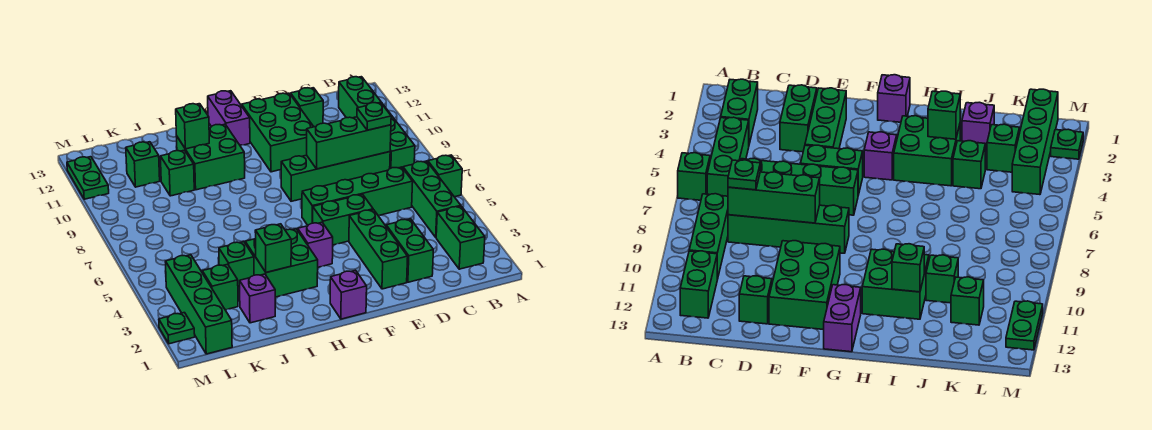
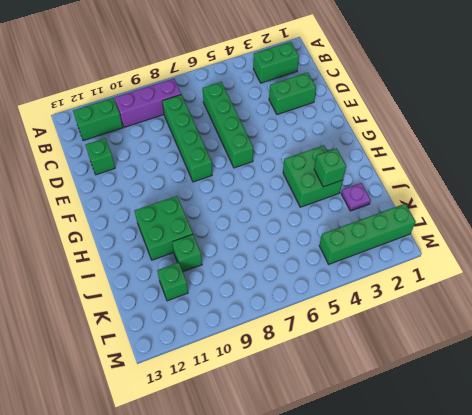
purple brick B8:B10 level 1 -> green brick B8:B10 level 1
purple plate J2 level 1 -> purple brick J2 level 1
none -> green brick A6 level 1
none -> green brick B4:B6 level 1
none -> green brick E2:E4 level 1

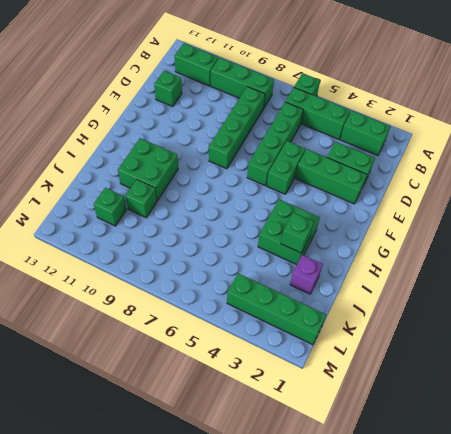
none -> green brick E10:F12 level 1
none -> purple brick G1 level 1
none -> purple brick G4 level 1

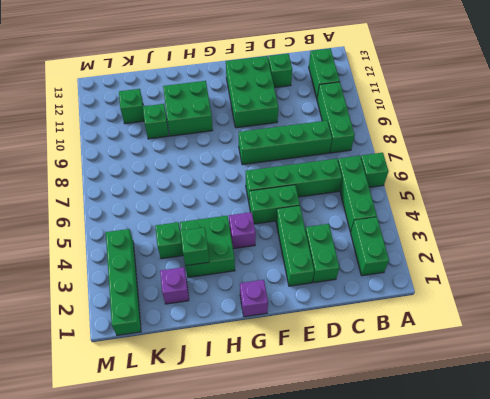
none -> purple brick G12:G13 level 1
none -> green brick K3 level 1
none -> green plate M2 level 1

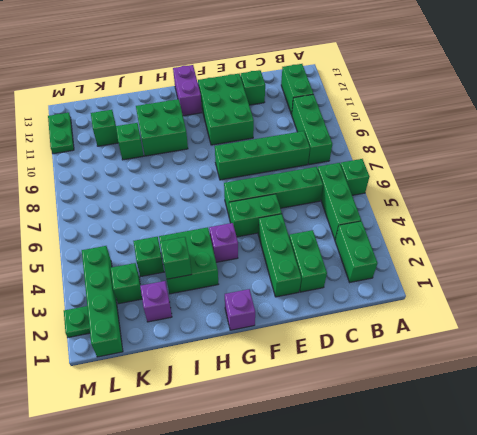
none -> green brick C8:E8 level 2
none -> green brick I11 level 2
none -> green plate C8 level 3

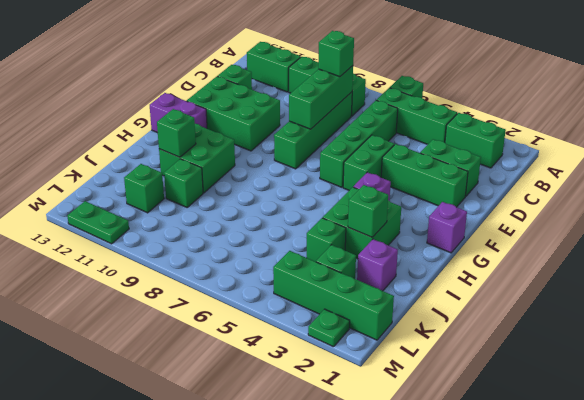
green brick C8 level 3 -> green plate C8 level 3

